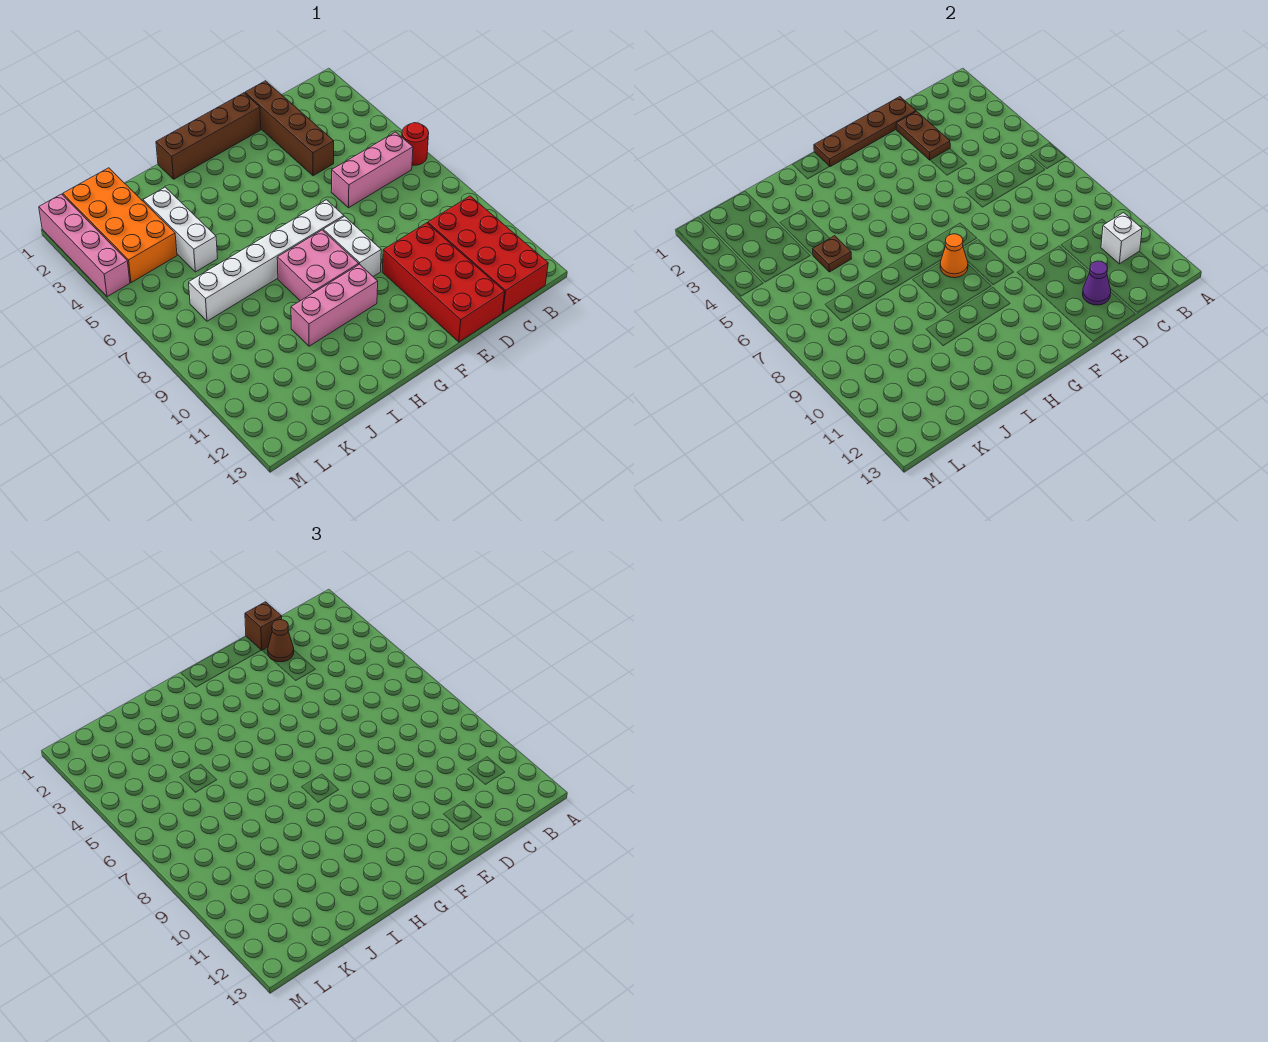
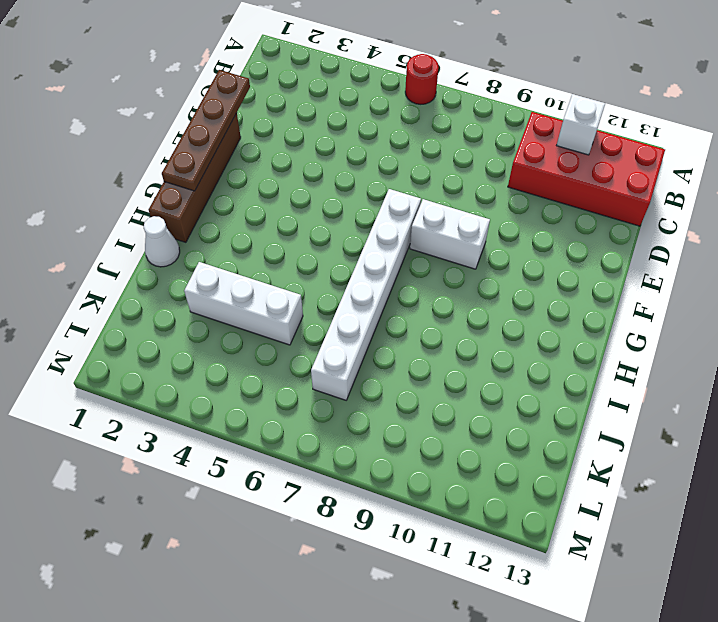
white cone I1 level 1 -> none
none -> pink brick B6:D6 level 1
none -> brown brick D1:D4 level 1
none -> red brick D10:E13 level 1

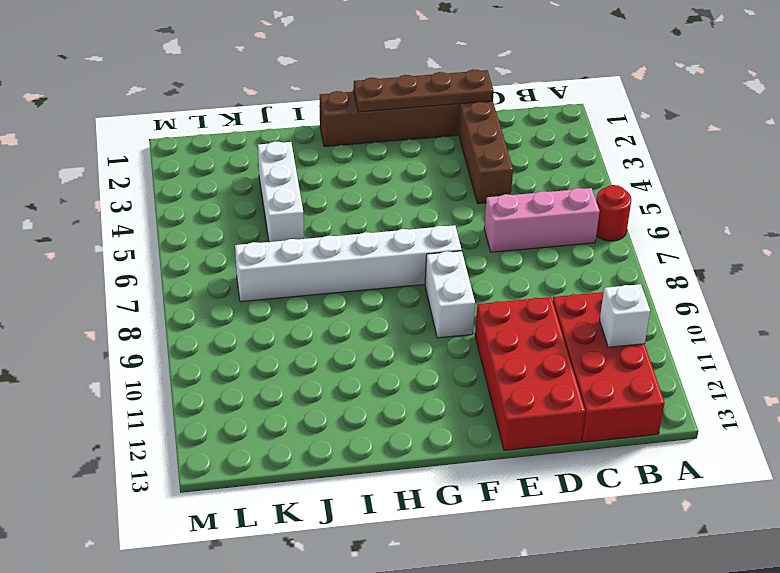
none -> pink brick G8:H9 level 1
none -> pink brick G10:I10 level 1
none -> orange brick K1:L4 level 1

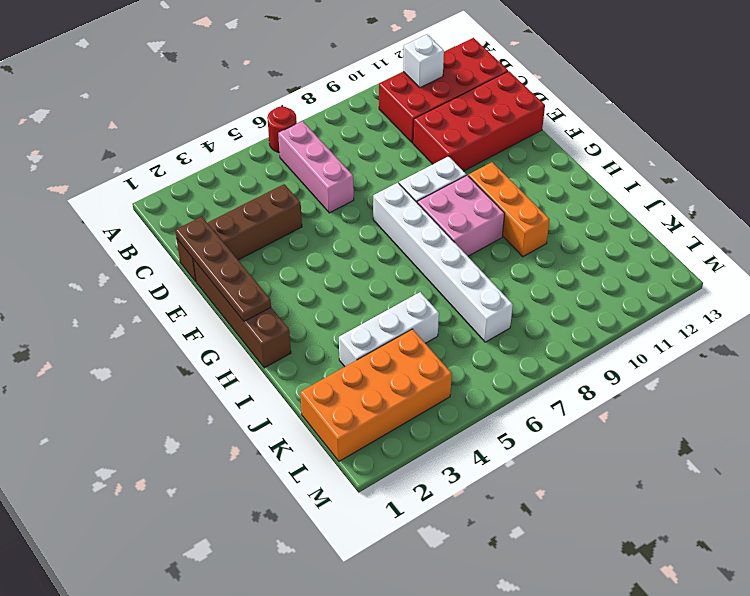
orange brick G10:I10 level 1 -> pink brick G10:I10 level 1
none -> pink brick M1:M4 level 1
none -> brown plate D2:D3 level 2
none -> purple cone D12 level 2

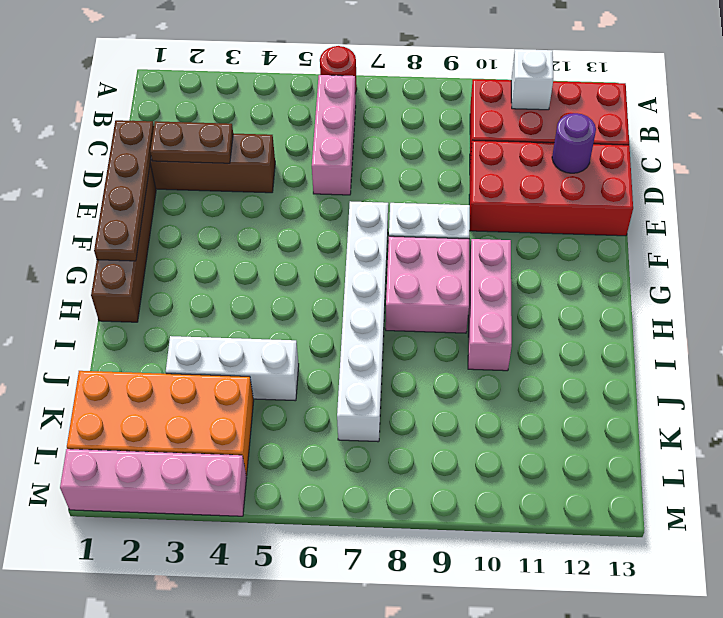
purple round brick D12 level 2 -> purple cone D12 level 2
none -> orange cone G8 level 2
none -> brown plate J5 level 2
none -> brown brick D1 level 3

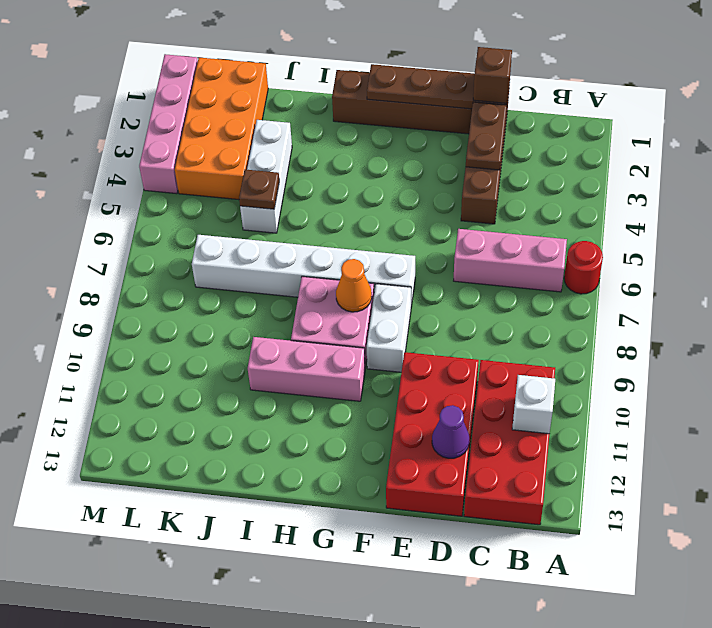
none -> brown cone D2 level 3

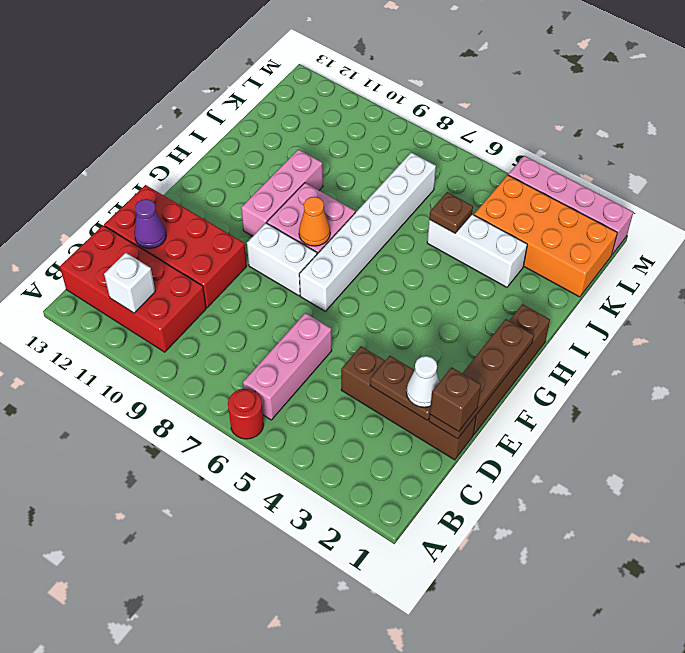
white cone D2 level 3 -> brown cone D2 level 3

